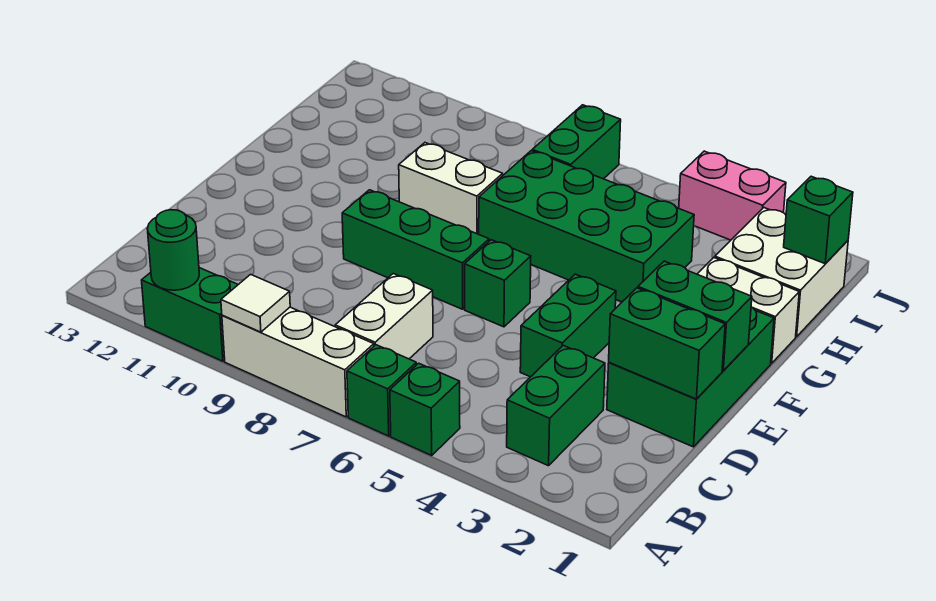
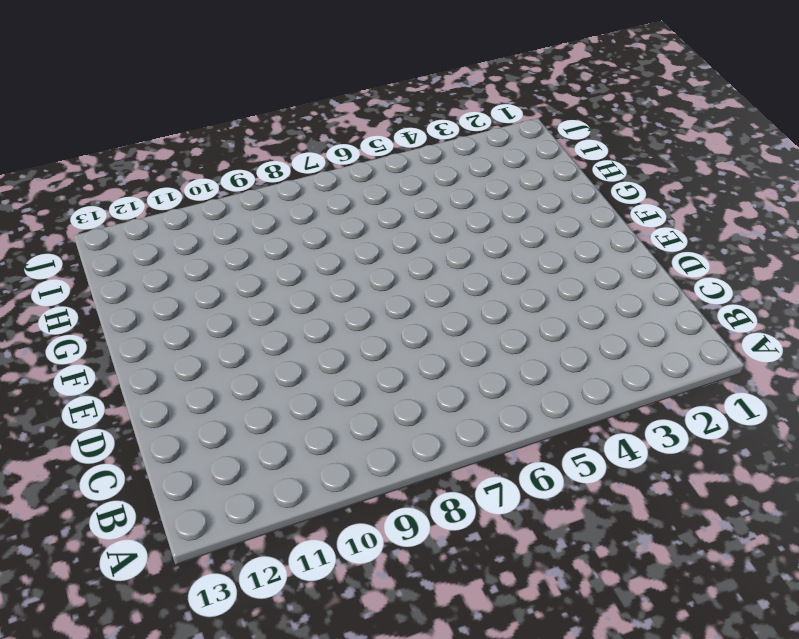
none -> green brick A5 level 1
none -> green brick A6 level 1
none -> white brick A7:A9 level 1

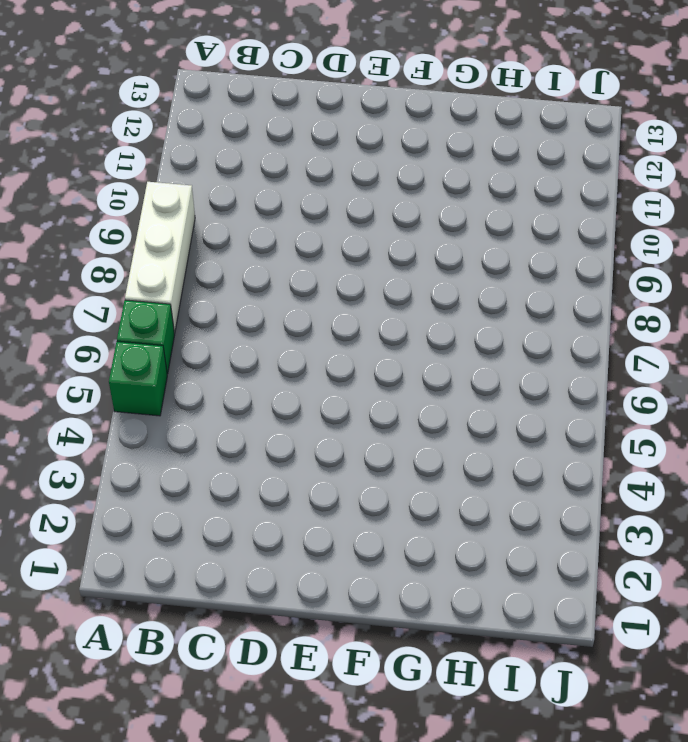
none -> green brick A10:A11 level 1
none -> green brick B3:C3 level 1
none -> white brick B7:C7 level 1

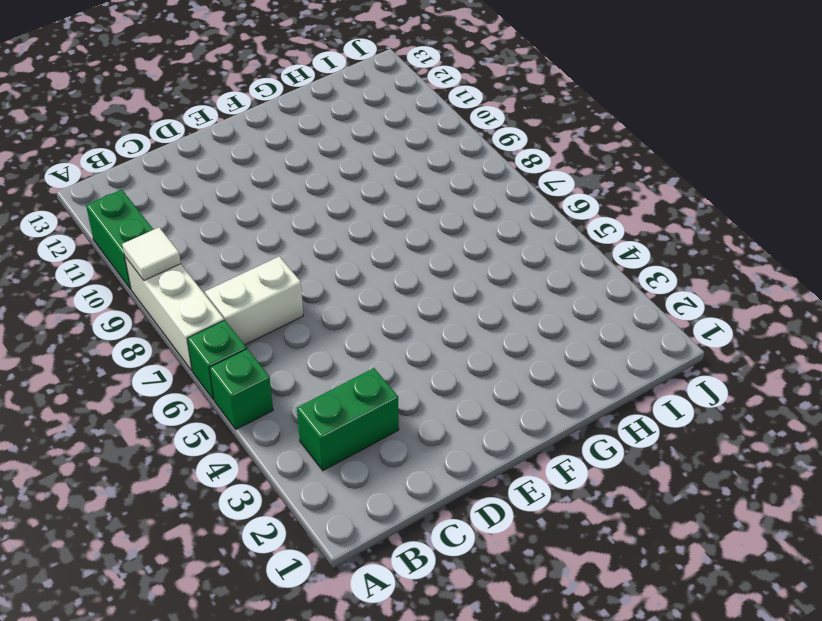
none -> green brick D1:F2 level 1
none -> green brick D4:E4 level 1
none -> green brick E6 level 1

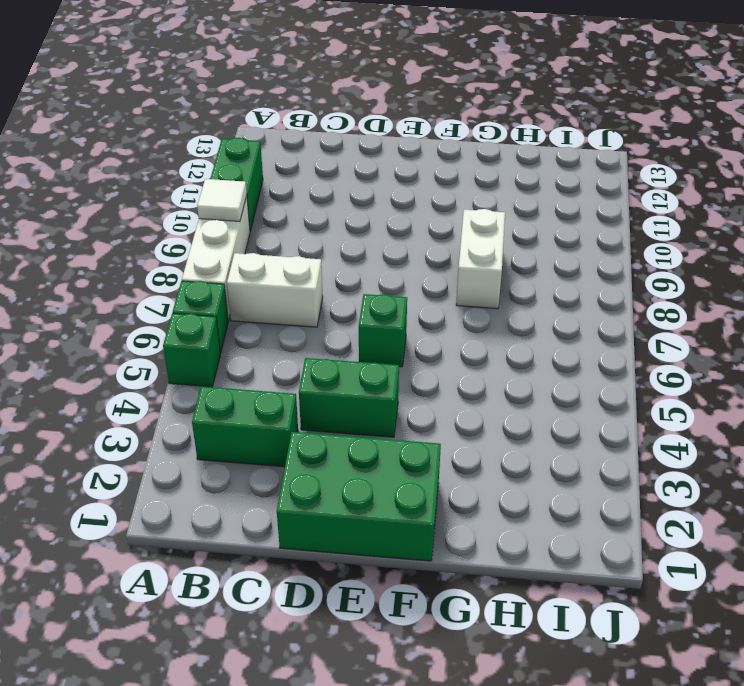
none -> green brick E7:E9 level 1
none -> white brick G1:G2 level 1
none -> green brick G4:H7 level 1

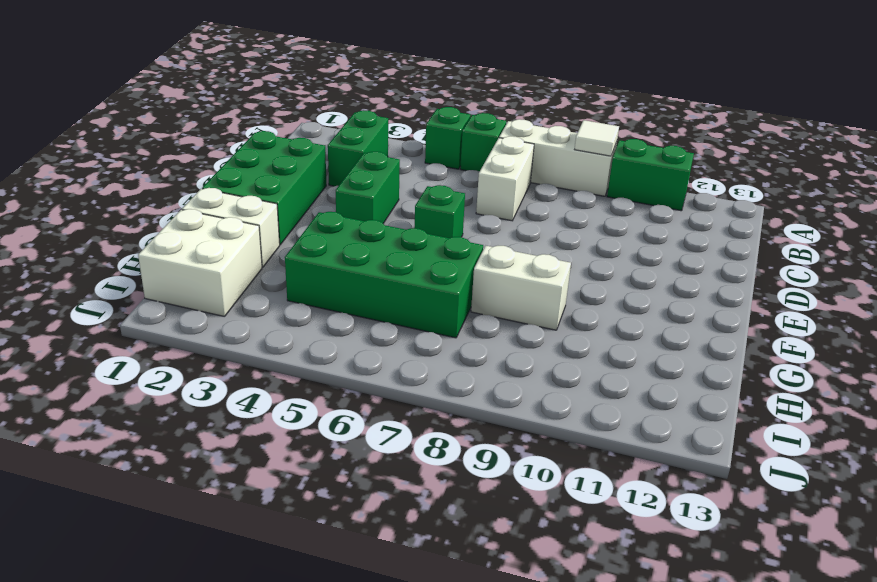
none -> green brick E7:E9 level 1
none -> green brick I7:J7 level 1
none -> pink brick J3:J4 level 1

